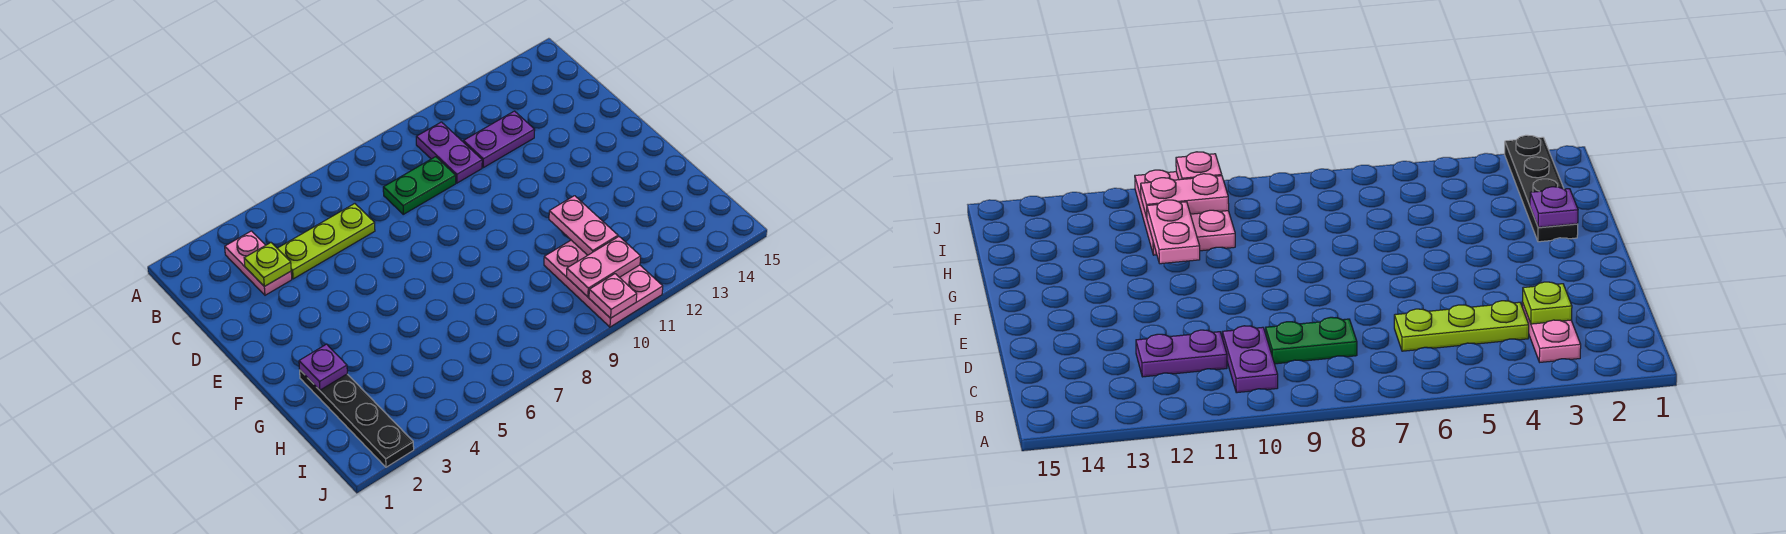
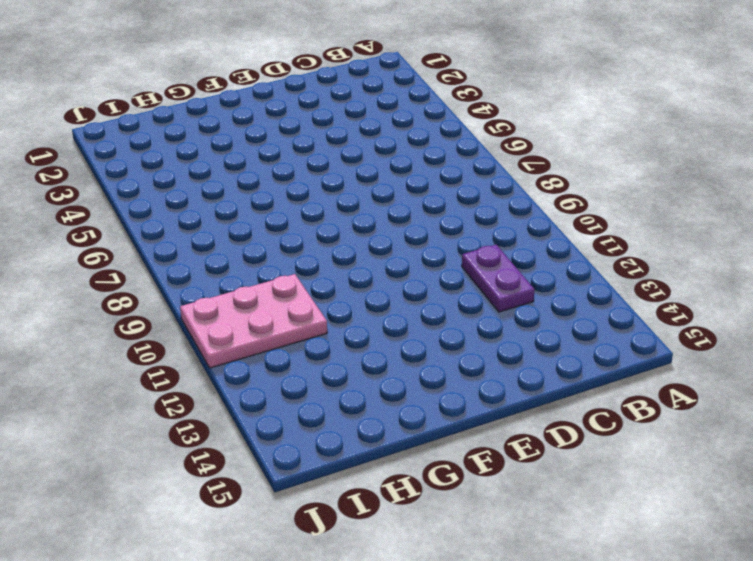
none -> pink plate B3:C3 level 1
none -> purple plate B10:C10 level 1
none -> lime plate C4:C6 level 1

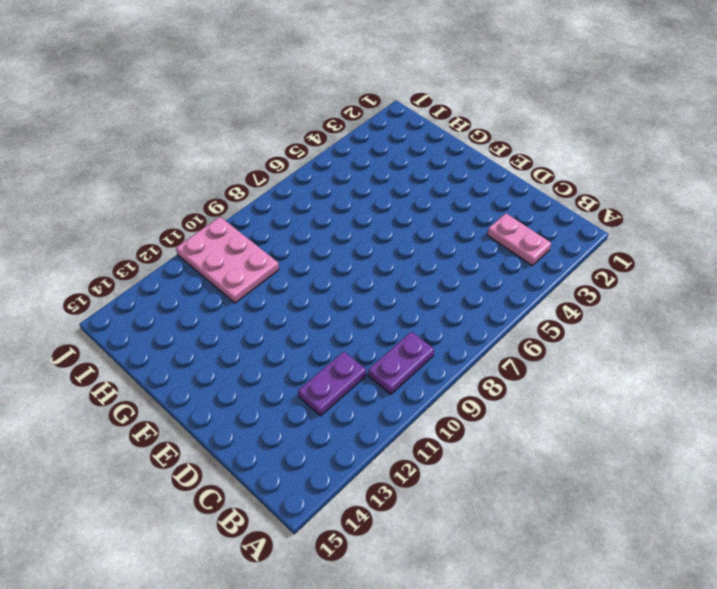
purple plate B9:B10 level 1 -> purple plate B10:C10 level 1
none -> lime plate C4:C6 level 1
none -> green plate C8:C9 level 1
none -> black plate G2:J2 level 1

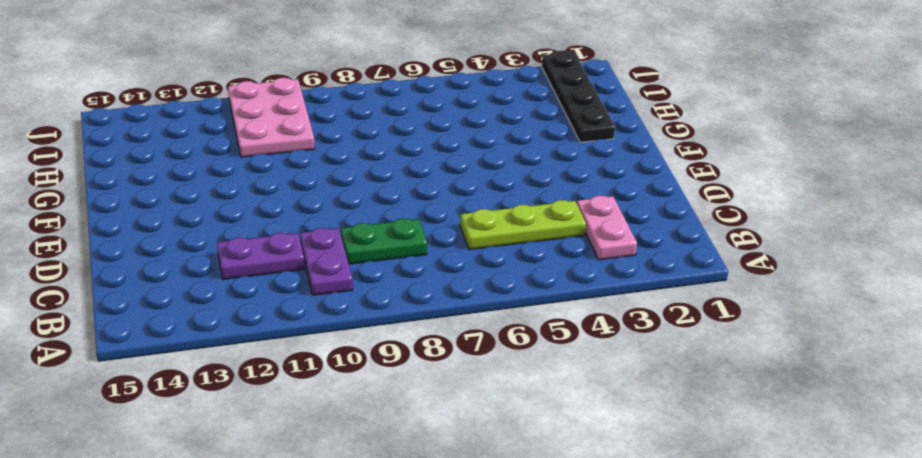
none -> lime plate C3 level 2
none -> purple plate G2 level 2
none -> pink plate G11:H11 level 2

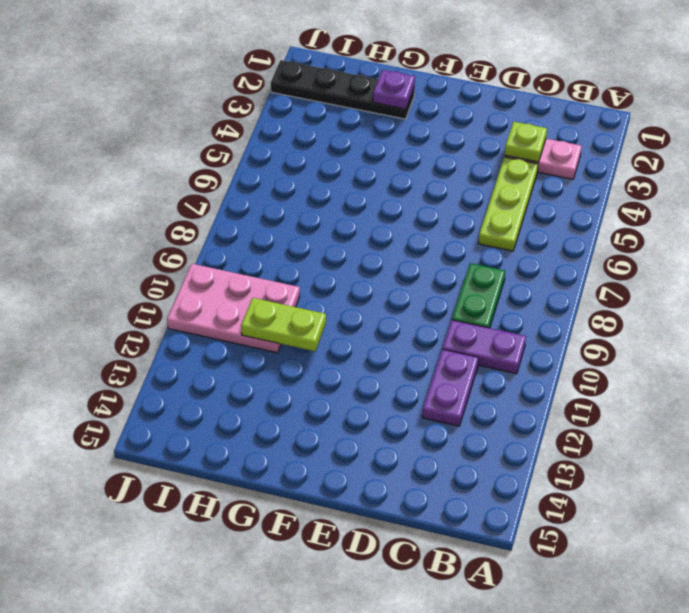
lime plate G11:H11 level 2 -> pink plate G11:H11 level 2
none -> pink plate I10:I11 level 2
none -> pink plate J10 level 2

